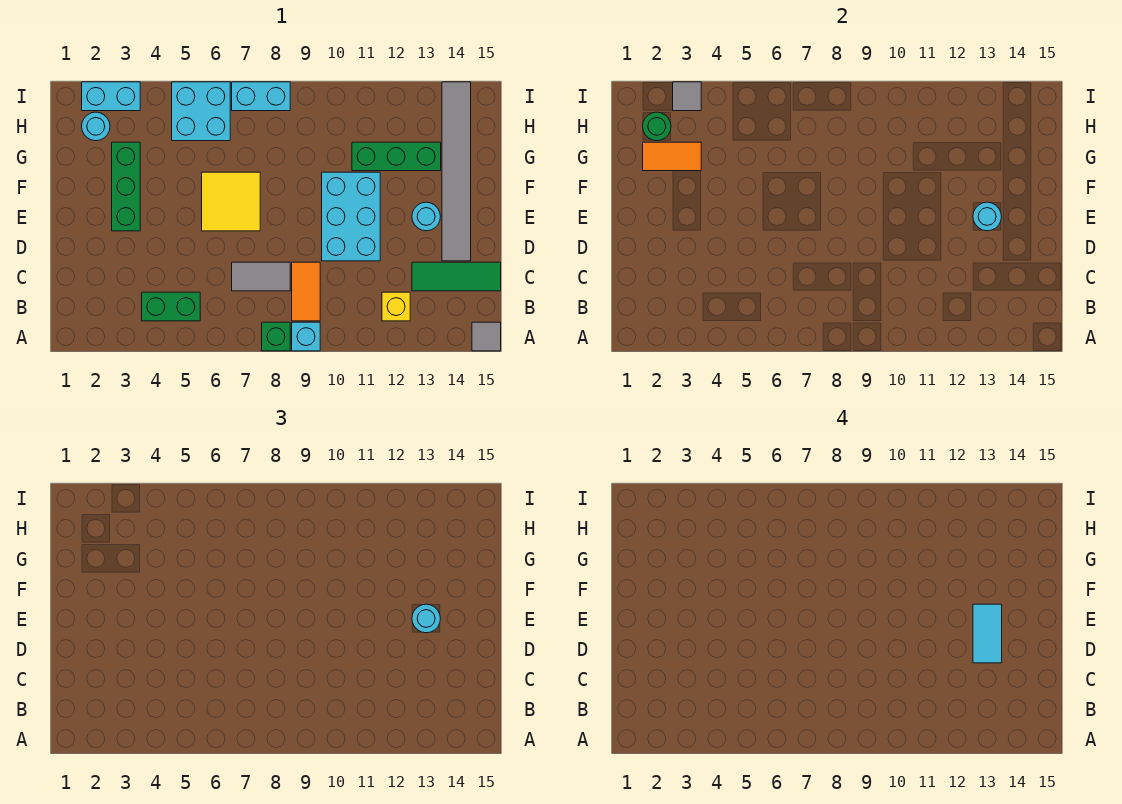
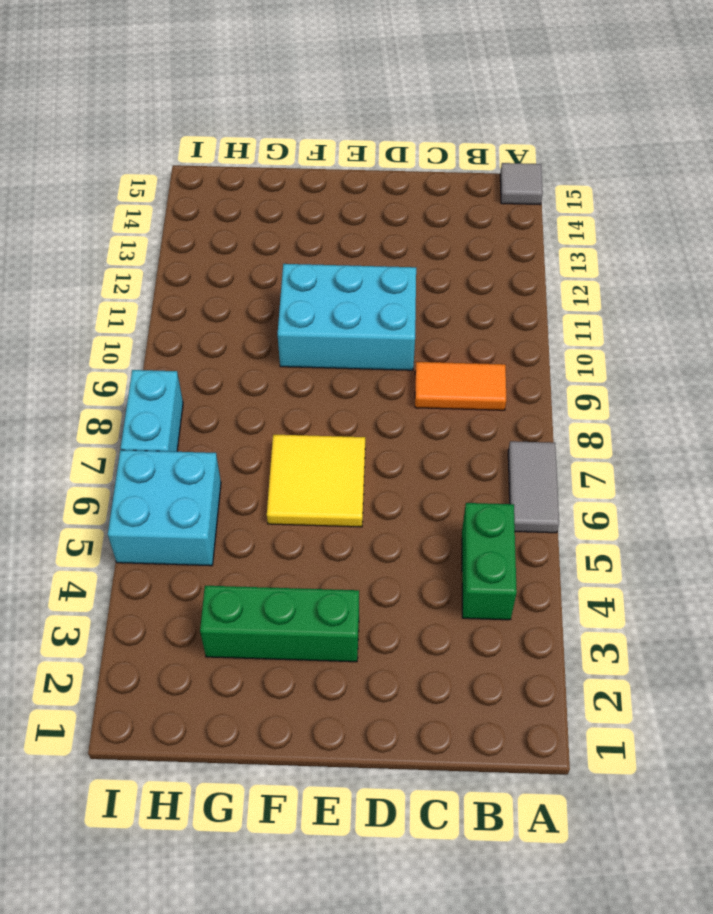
grey tile A6:A7 level 1 -> grey tile C7:C8 level 1
none -> green brick A8 level 1
none -> cyan brick A9 level 1
none -> yellow brick B12 level 1

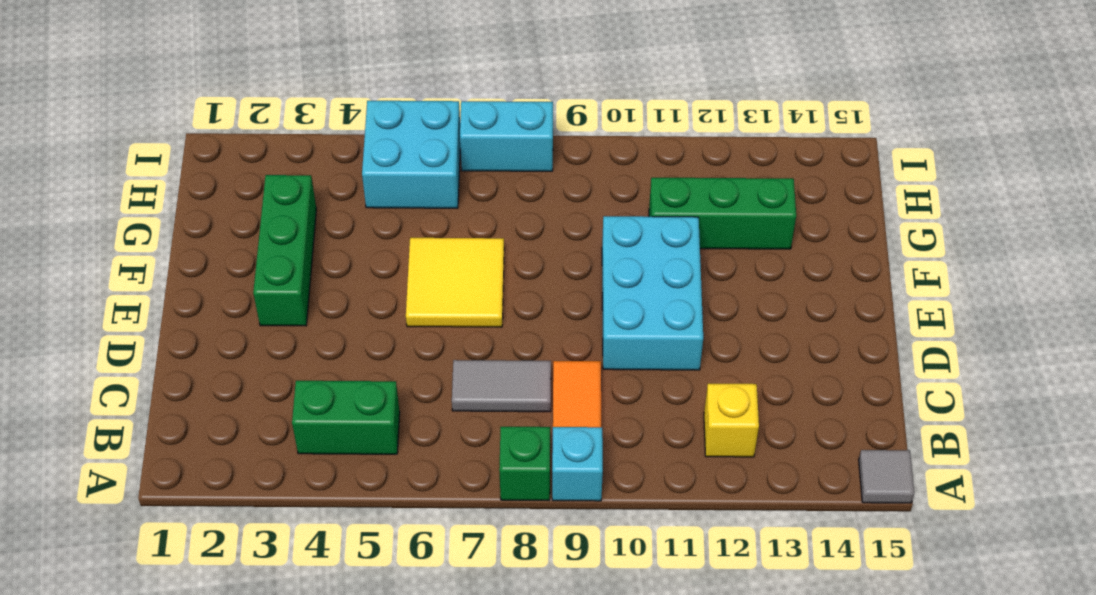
none -> green tile C13:C15 level 1
none -> grey tile D14:I14 level 1
none -> cyan round brick E13 level 1

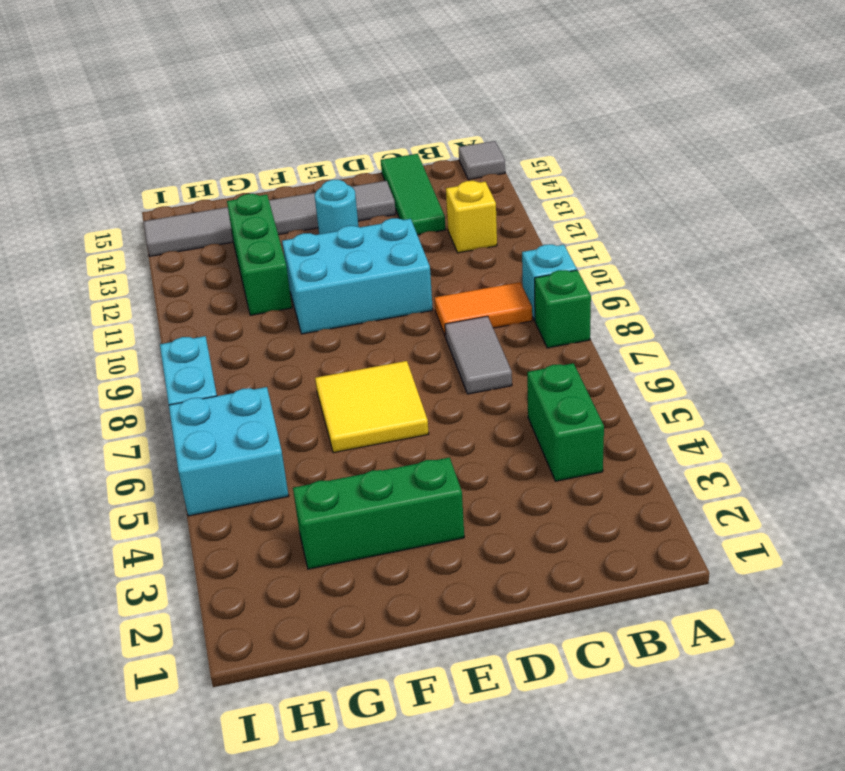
none -> cyan round brick H2 level 1
none -> cyan brick I2:I3 level 1
none -> cyan round brick E13 level 2

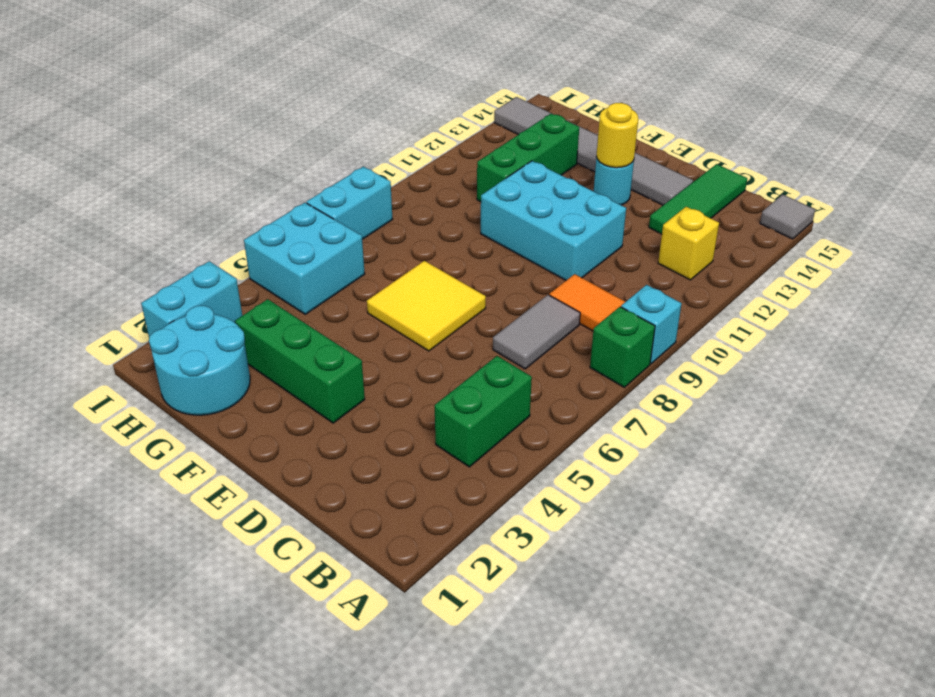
yellow round brick E13 level 2 -> cyan round brick E13 level 2
cyan round brick G1:H2 level 1 -> cyan round brick H2 level 1
none -> orange tile G2:G3 level 2
none -> green round brick H2 level 2
none -> grey tile I3 level 2

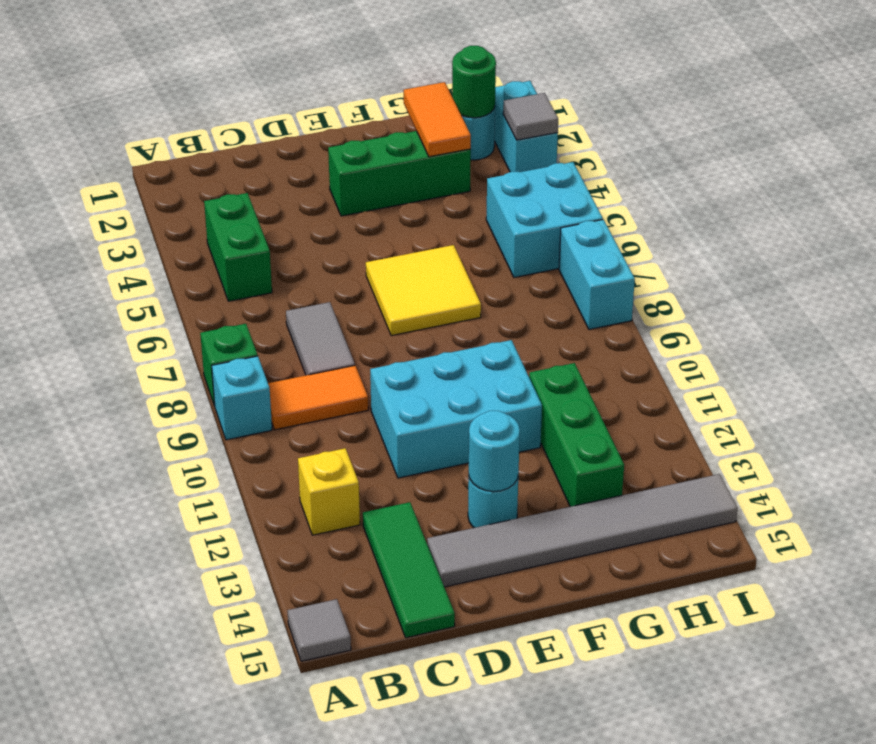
none -> cyan round brick E13 level 3
none -> cyan tile D13:E13 level 4

